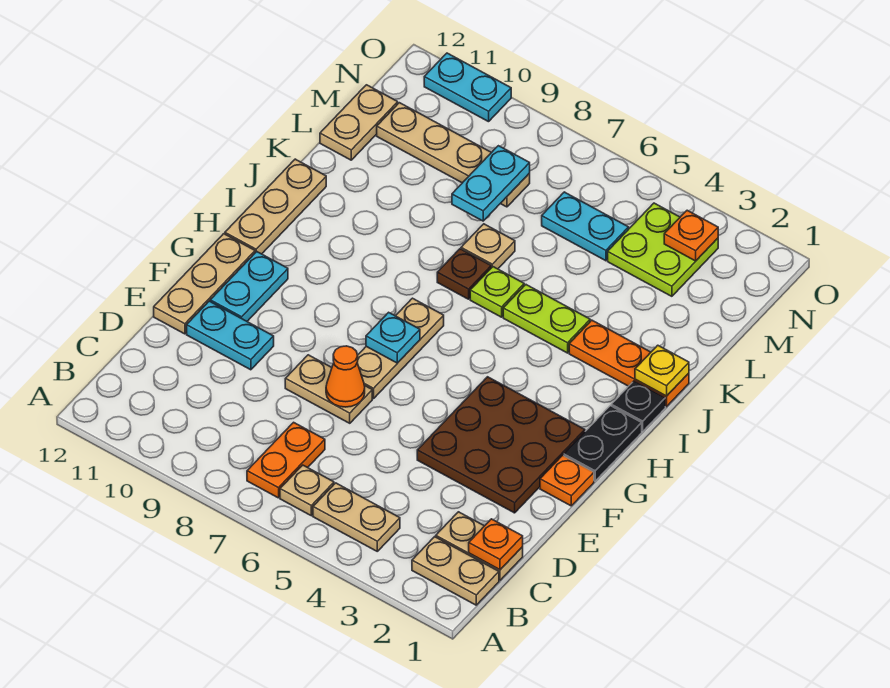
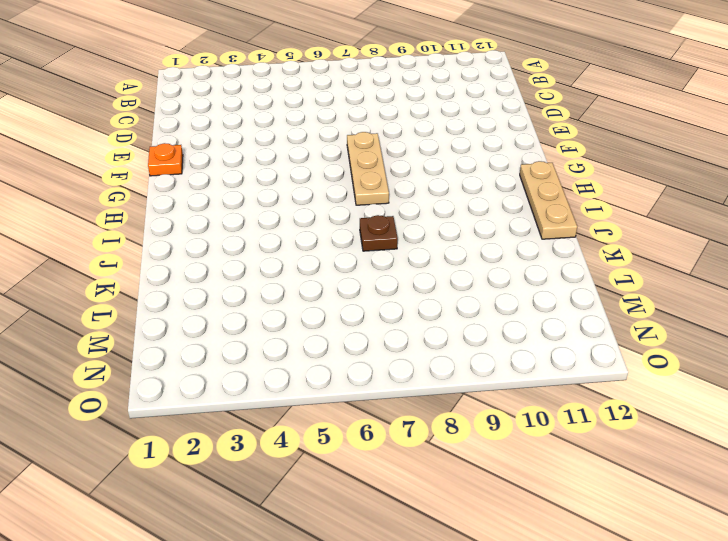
none -> tan plate B1:B2 level 1
none -> tan plate B4:B5 level 1
none -> tan plate B6 level 1
none -> orange plate B7:C7 level 1

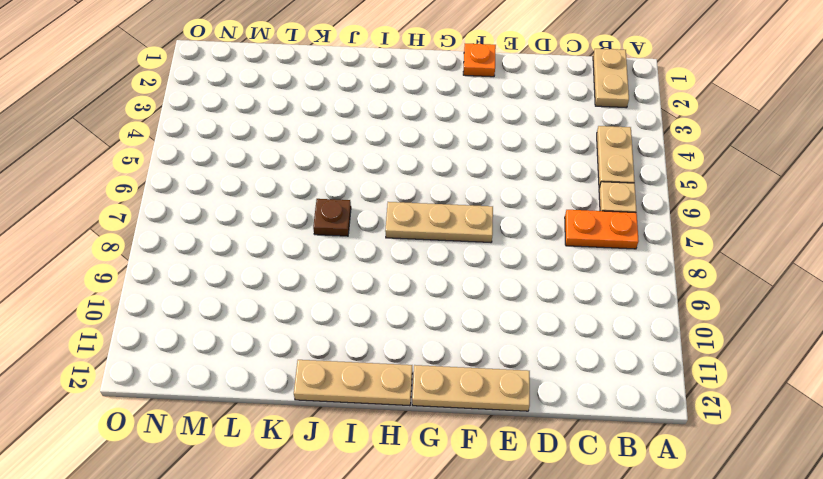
none -> tan plate C1:C2 level 1
none -> brown plate E2:G4 level 1
none -> tan plate E7:E8 level 1
none -> cyan plate E10:E11 level 1

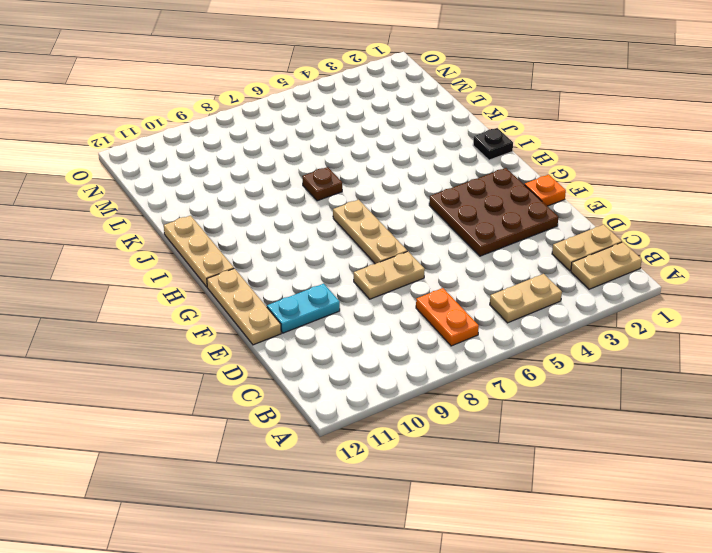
none -> tan plate B6 level 1
none -> cyan plate F11:G11 level 1
none -> black plate G1:H1 level 1
none -> orange plate J1:J3 level 1

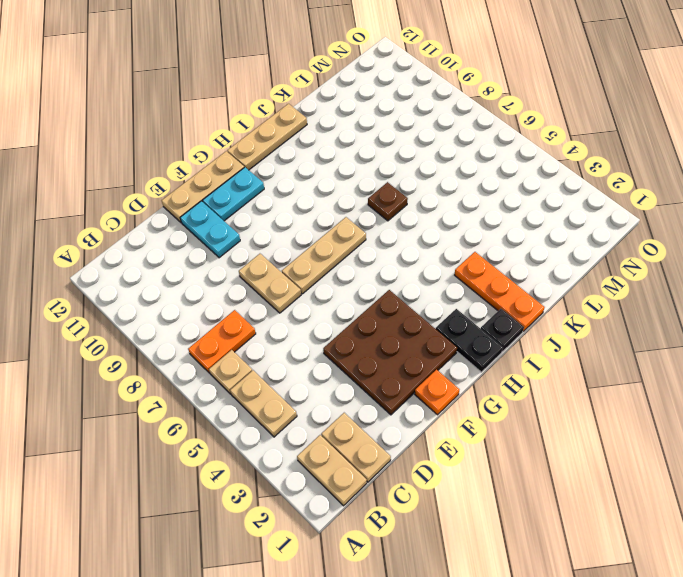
black plate H1:H2 level 1 -> black plate G1:H1 level 1
none -> lime plate J4:J5 level 1
none -> lime plate J6 level 1
none -> tan plate K7 level 1
none -> tan plate L12:M12 level 1

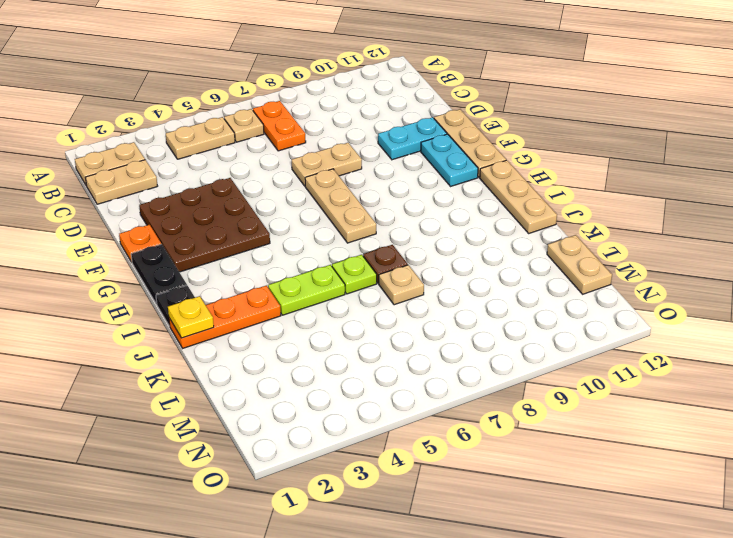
none -> lime plate M3:N4 level 1
none -> cyan plate M5:M6 level 1
none -> tan plate M8:M11 level 1
none -> cyan plate O10:O11 level 1

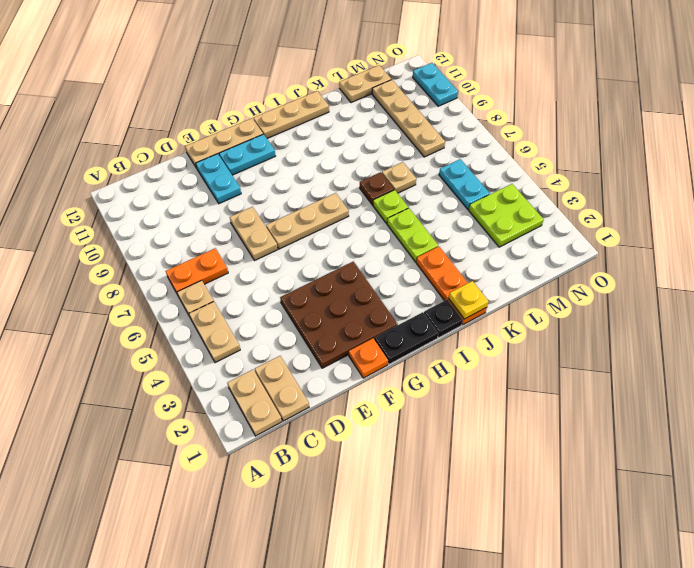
none -> orange plate C1 level 2
none -> orange cone E7 level 2
none -> cyan plate G7 level 2
none -> cyan plate L8:M8 level 2

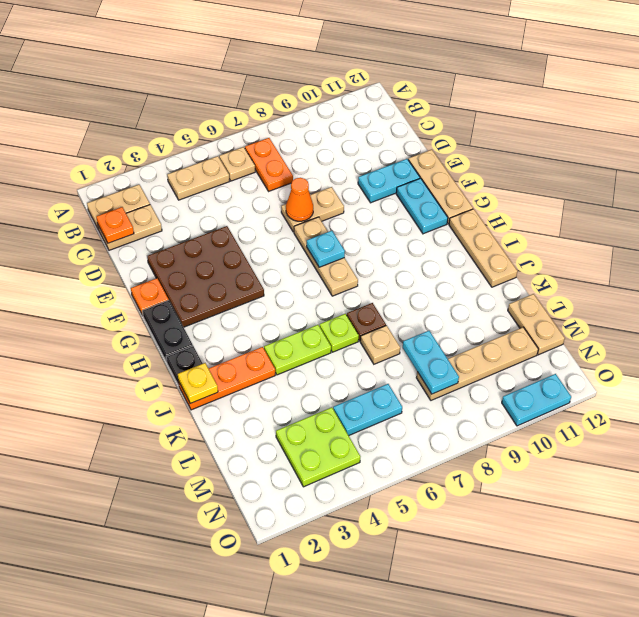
none -> orange plate N3 level 2

